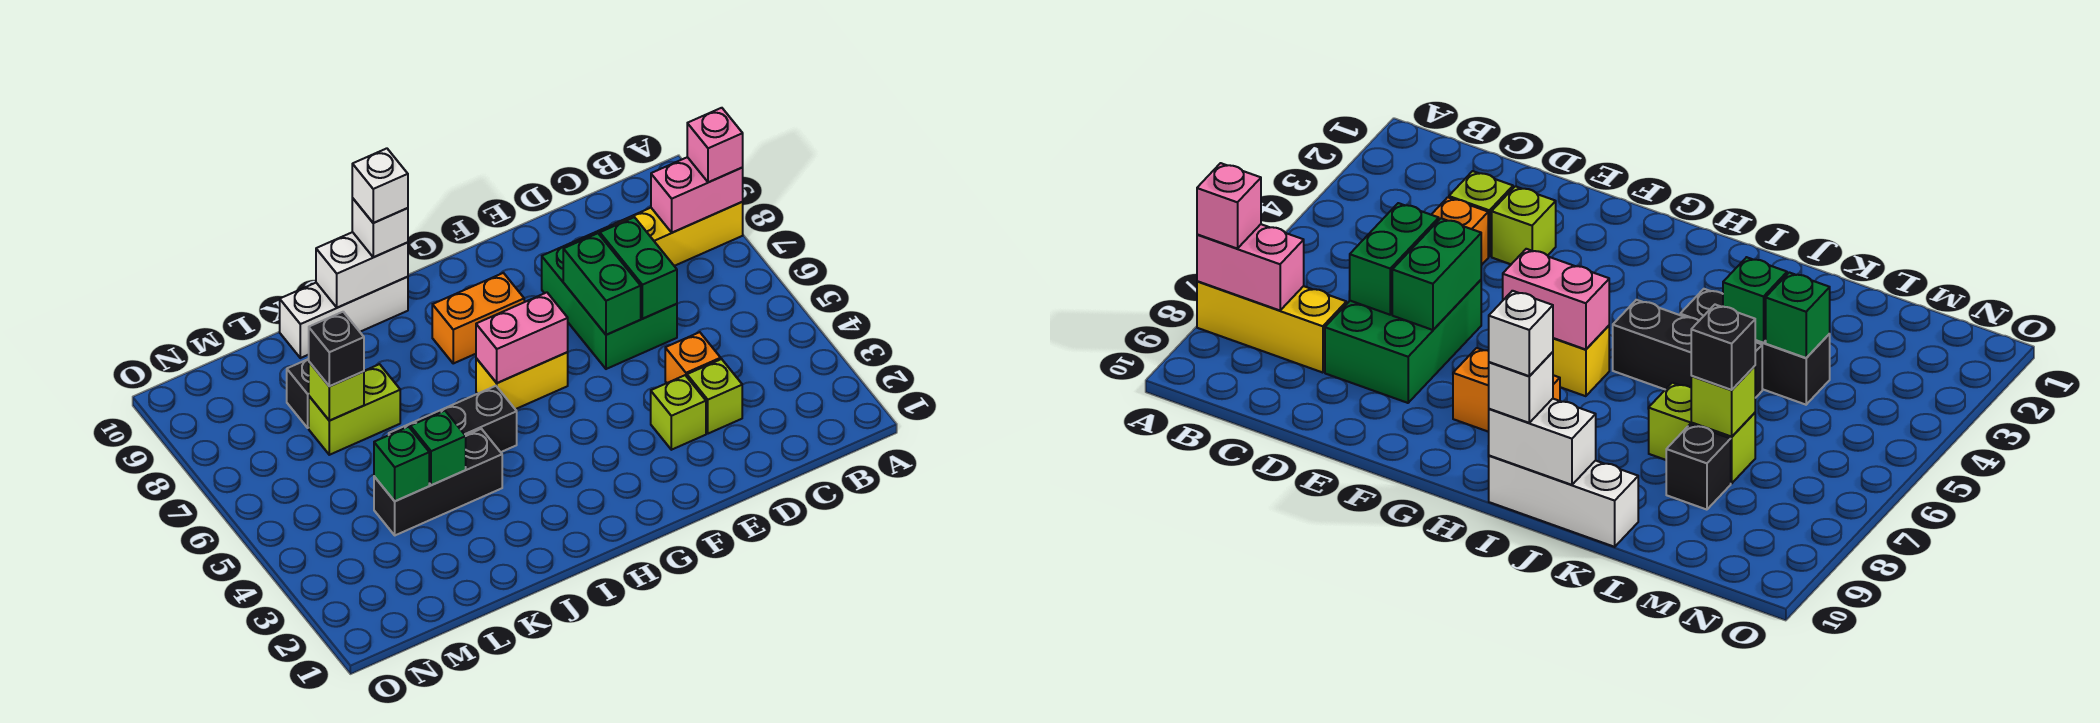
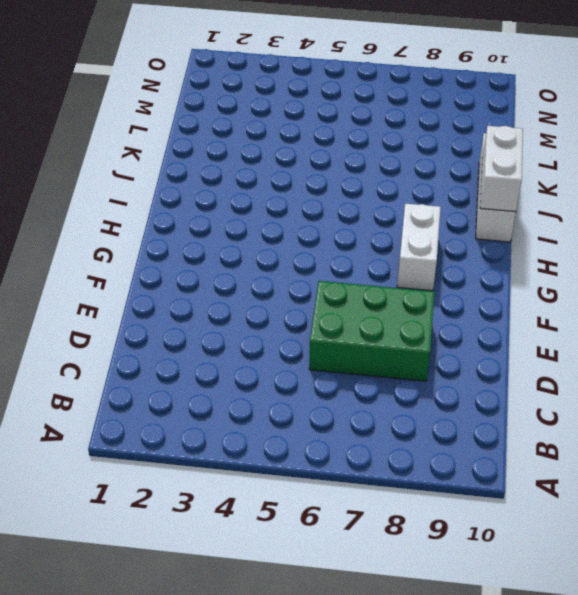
white brick G8:H8 level 1 -> orange brick G8:H8 level 1
none -> yellow brick A8:C8 level 1
none -> lime brick D3 level 1
none -> orange brick D4 level 1

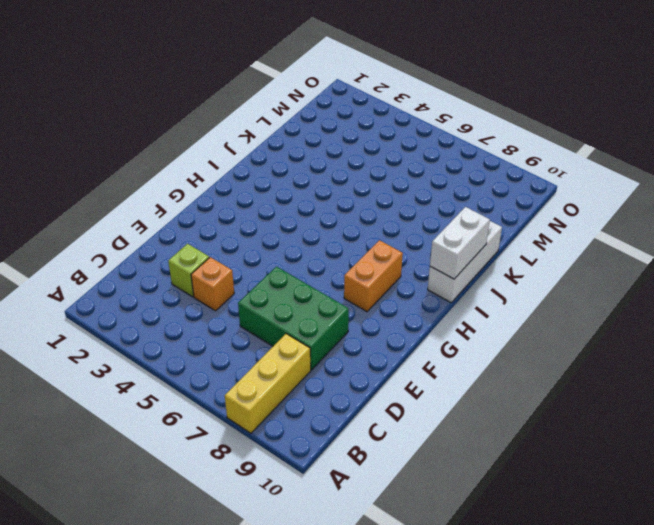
none -> lime brick E3 level 1
none -> yellow brick G6:H6 level 1
none -> black brick I5:K5 level 1

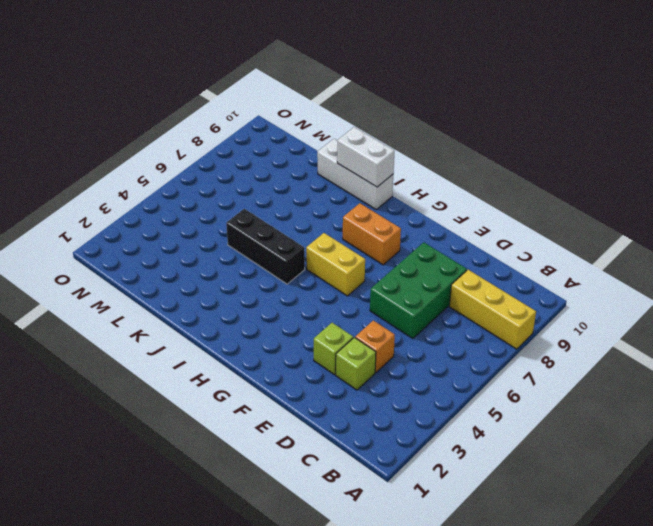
none -> black brick J4:L4 level 1
none -> lime brick K7:L7 level 1
none -> black brick L8 level 1

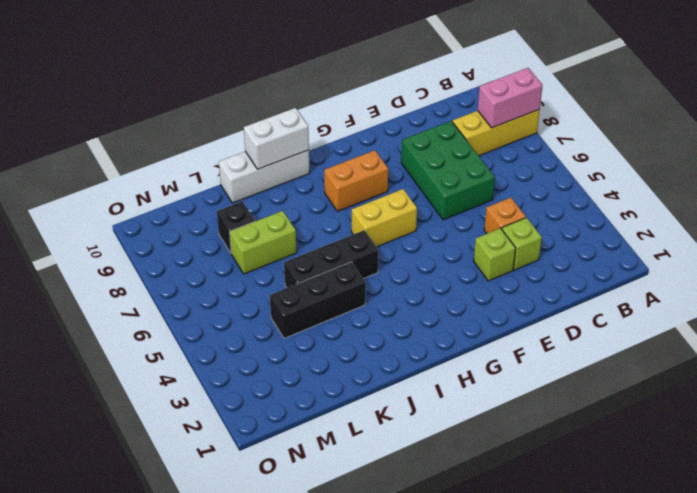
none -> green brick D6:D7 level 2
none -> green brick E6:E7 level 2
none -> pink brick G6:H6 level 2

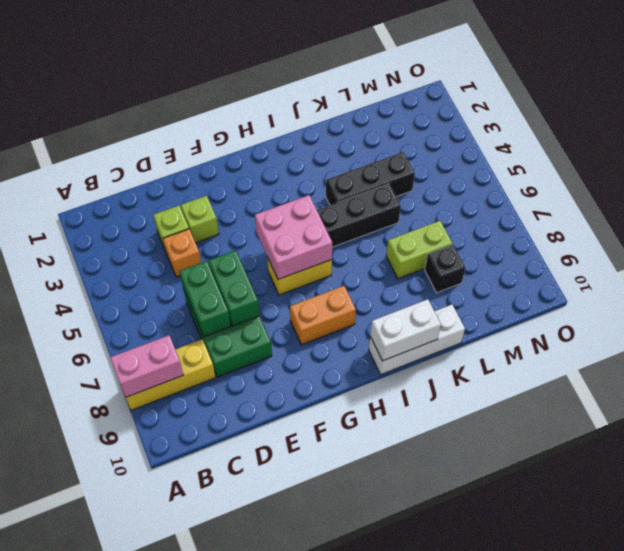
pink brick G5:H6 level 2 -> pink brick G6:H6 level 2
none -> green brick K4 level 2
none -> green brick L4 level 2
none -> lime brick L7 level 2

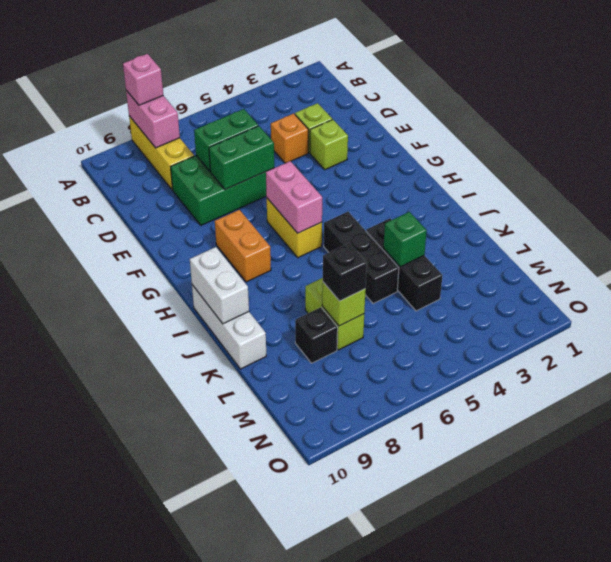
none -> green brick L4 level 2
none -> white brick I10 level 3
none -> white brick I10 level 4

